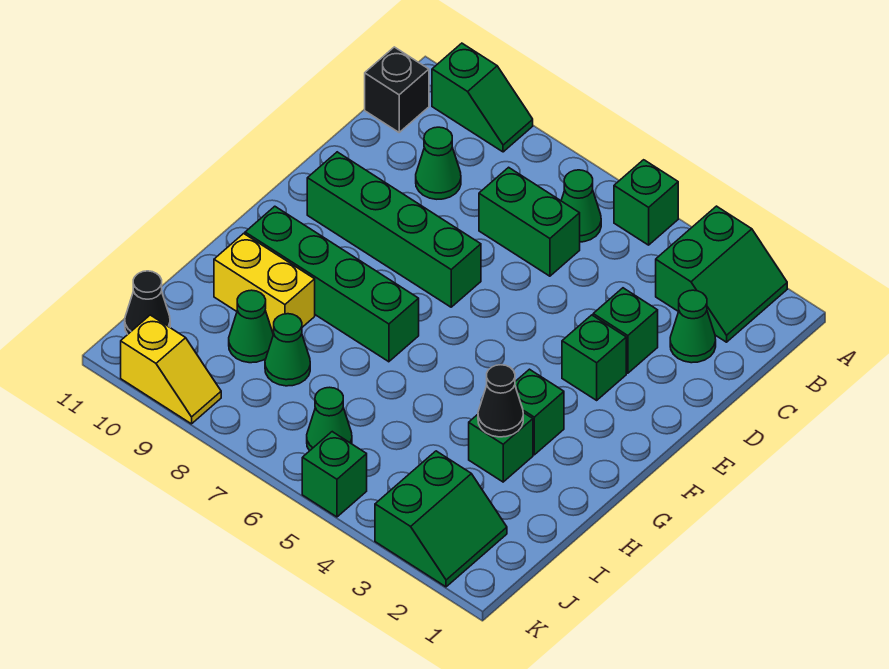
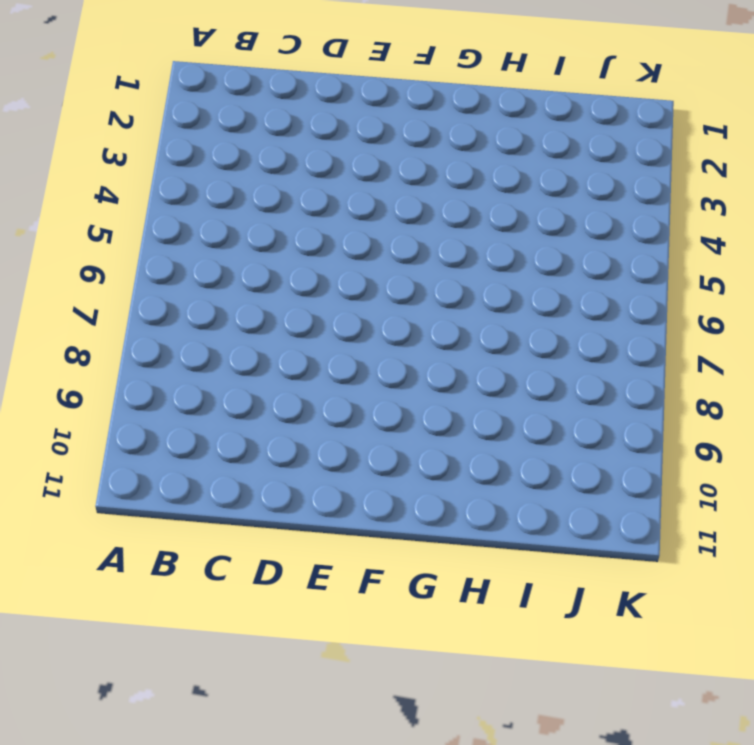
none -> green slope A2:B3 level 1 top 3
none -> green brick A5 level 1
none -> green slope A9:A10 level 1 top 10

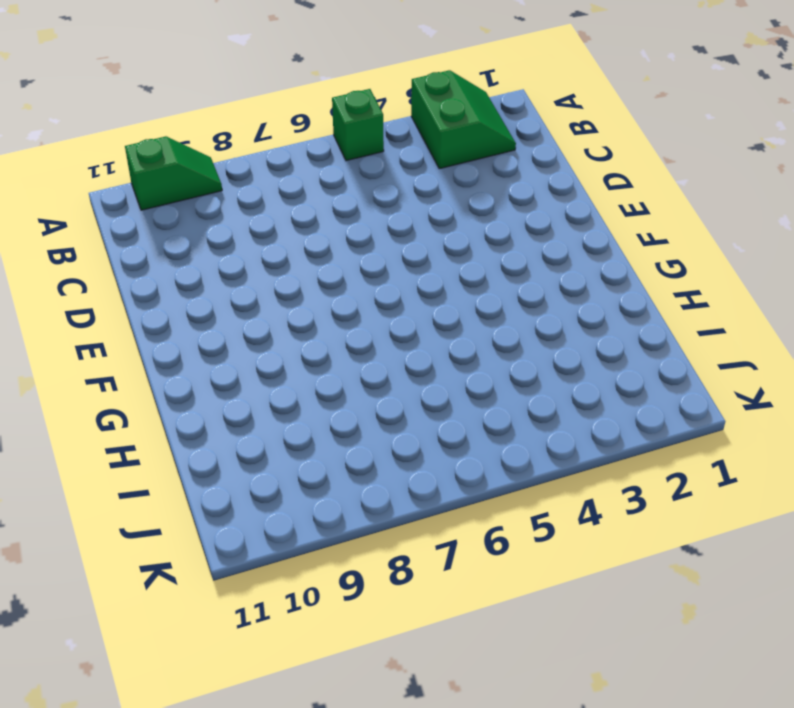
none -> green cone B6 level 1
none -> black brick B11 level 1
none -> green cone C2 level 1

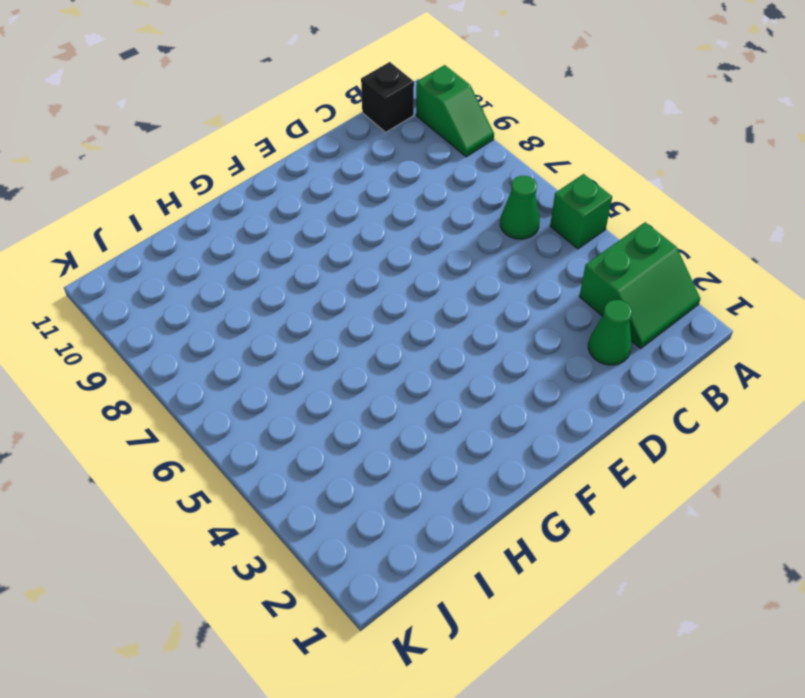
none -> green brick C6:C7 level 1
none -> green cone C9 level 1
none -> green brick D3 level 1

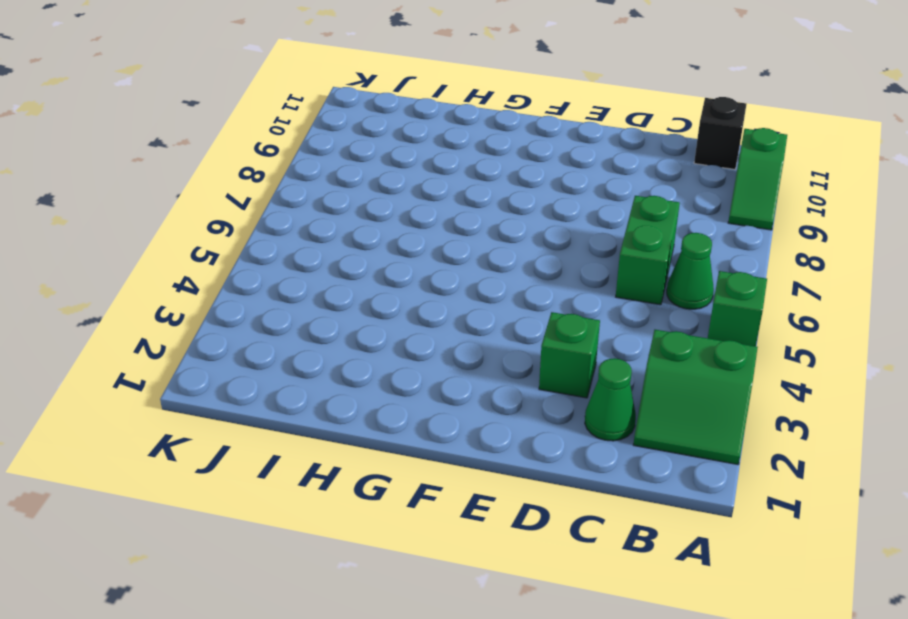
none -> green cone C9 level 1
none -> green brick E3 level 1
none -> green brick E7:E10 level 1

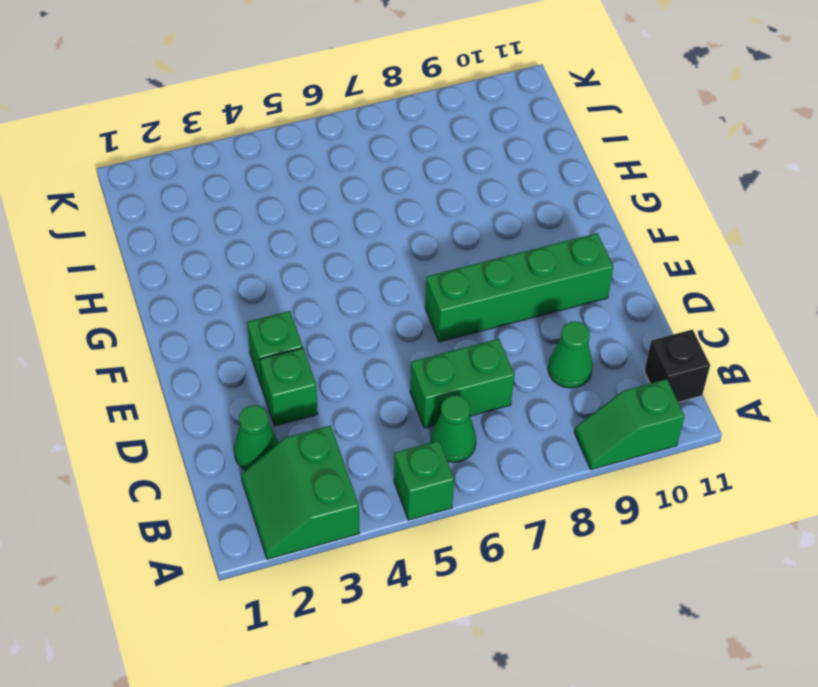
none -> green brick G3 level 1
none -> green brick G7:G10 level 1
none -> green brick H3 level 1

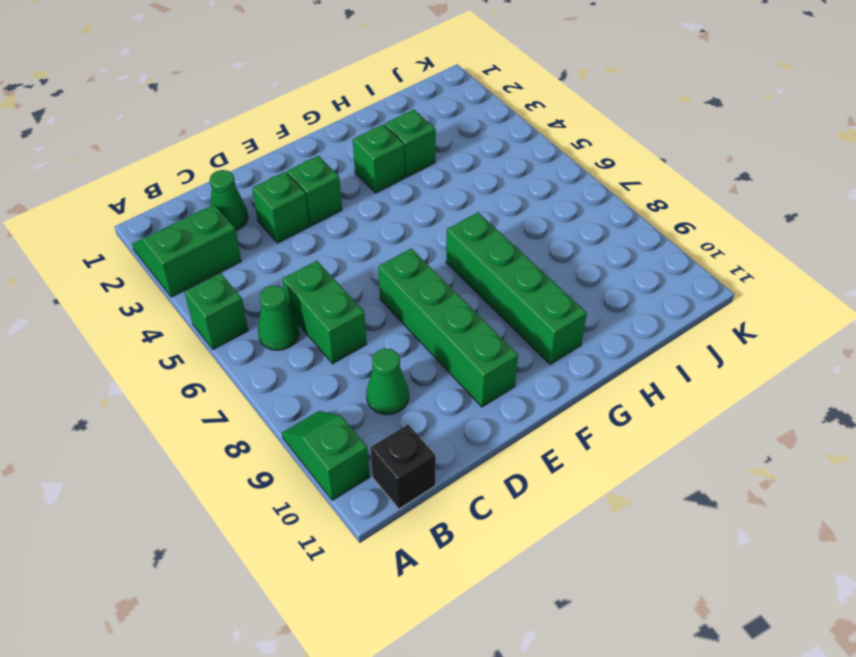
none -> yellow brick H9:H10 level 1
none -> green cone I8 level 1
none -> green cone I9 level 1

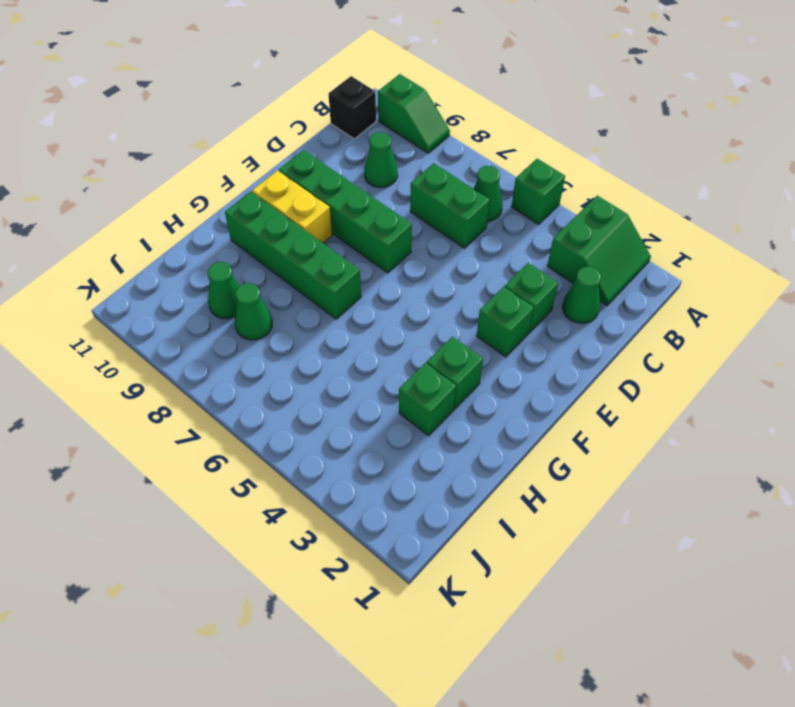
yellow brick F9:F10 level 1 -> yellow brick H9:H10 level 1
none -> green slope J2:K3 level 1 top 3
none -> green cone J6 level 1
none -> black cone J11 level 1

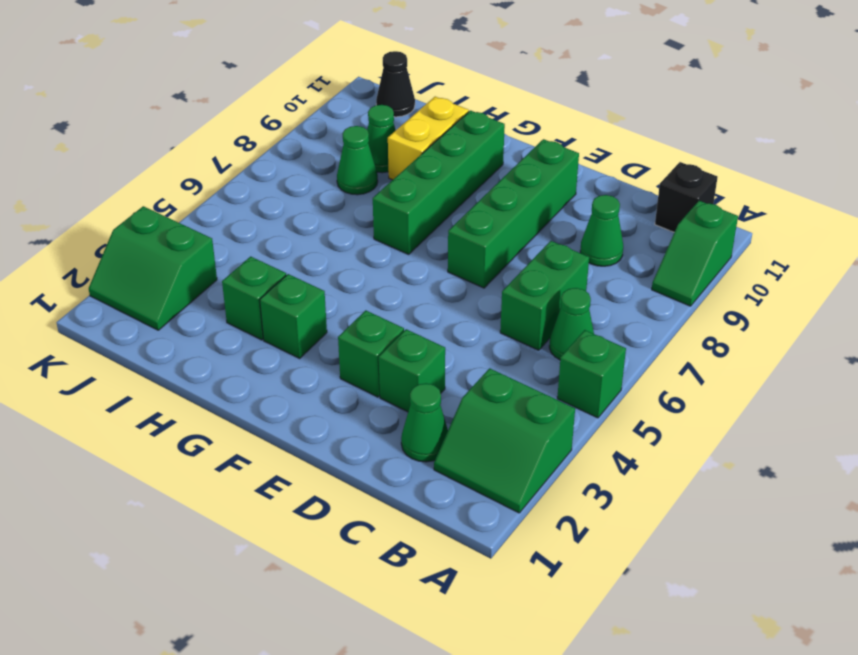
none -> green cone J6 level 1
none -> green brick K5 level 1
none -> yellow slope K9:K10 level 1 top 10

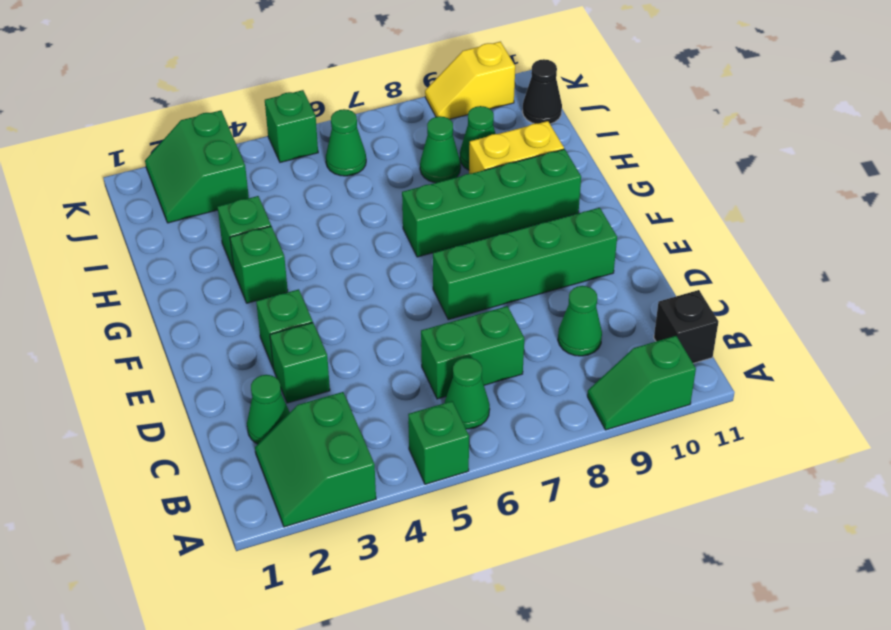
none -> black cone H3 level 2

